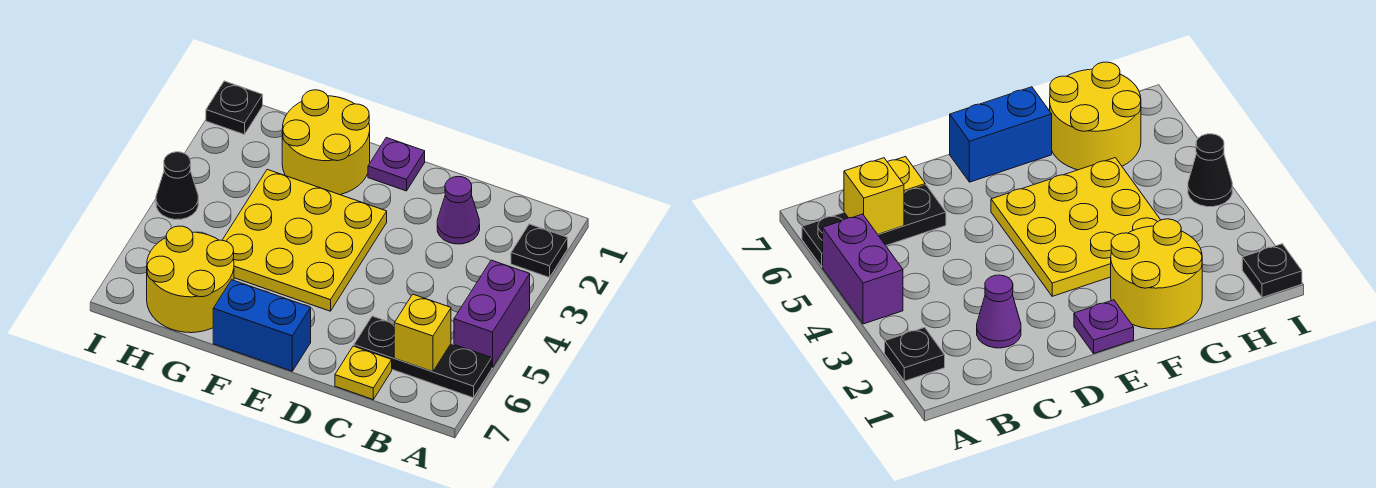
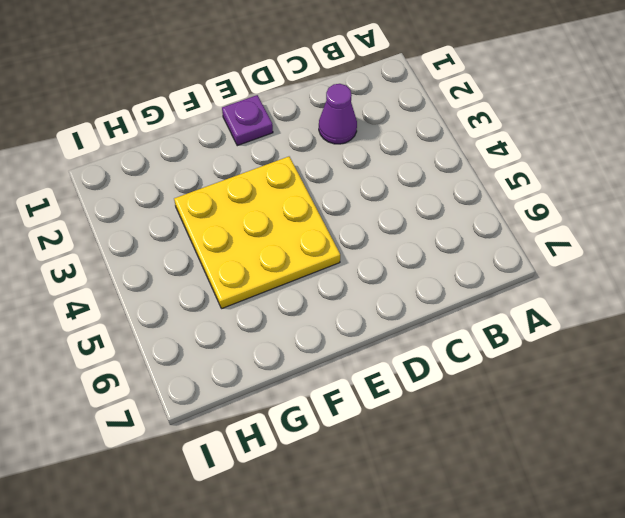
none -> black plate A2 level 1
none -> purple brick A4:A5 level 1
none -> black plate A6:C6 level 1

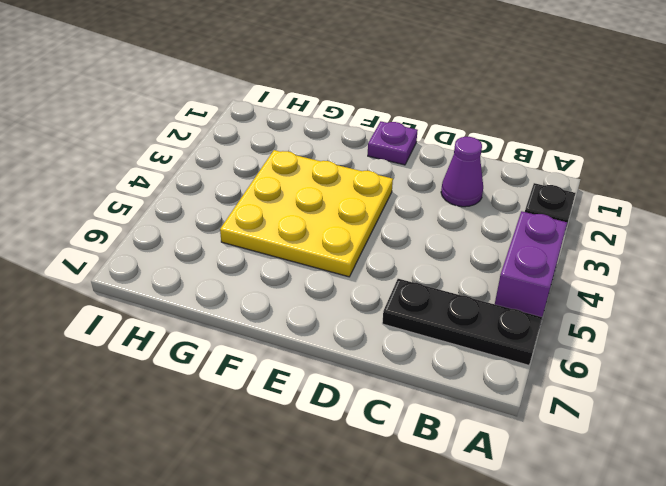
none -> yellow plate C7 level 1
none -> blue brick E7:F7 level 1
none -> yellow round brick F1:G2 level 1

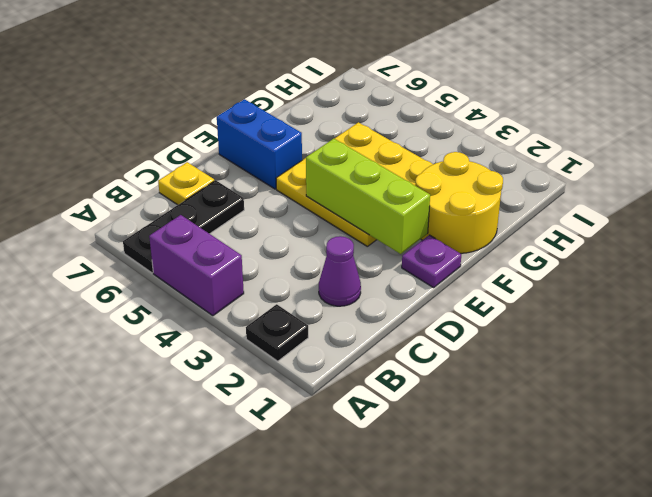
lime brick E2:E4 level 2 -> none
blue brick E6:E7 level 1 -> blue brick E7:F7 level 1
none -> yellow round brick G6:H7 level 1
none -> black plate I1 level 1
none -> black cone I4 level 1

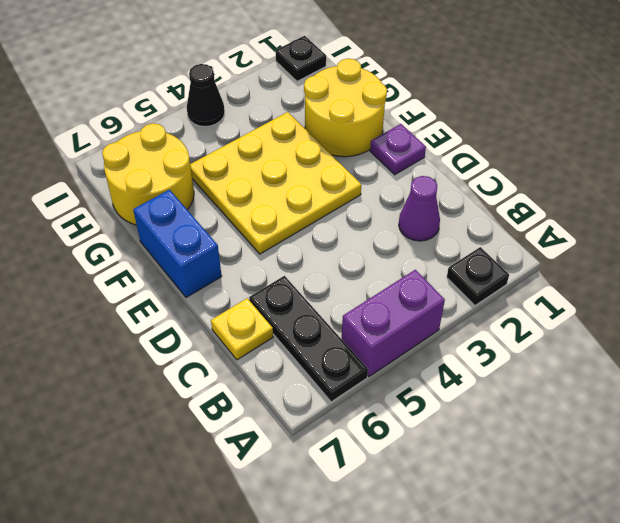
none -> yellow brick B6 level 2

